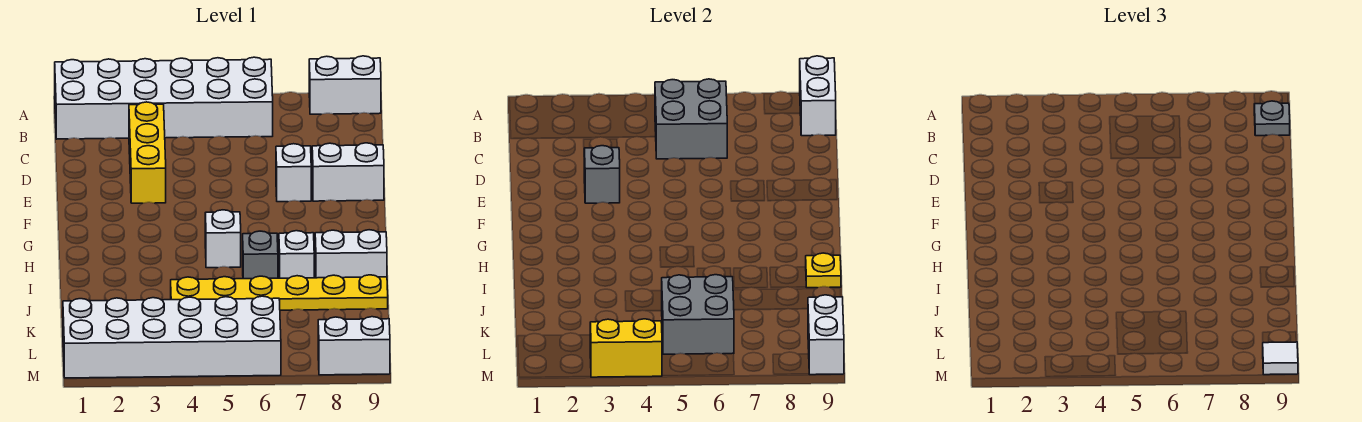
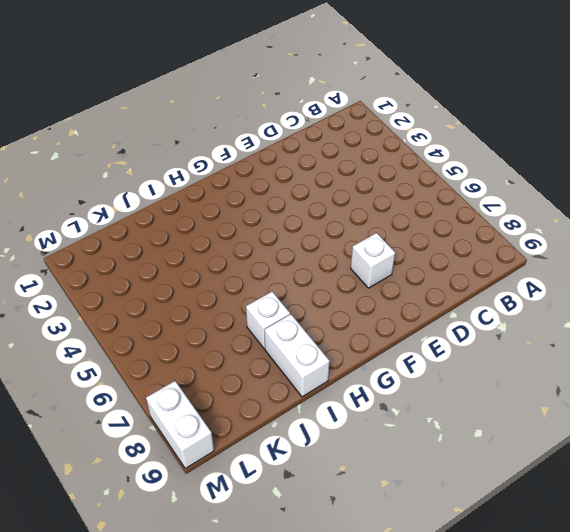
none -> white brick A1:B6 level 1
none -> white brick A8:A9 level 1
none -> yellow brick C3:E3 level 1

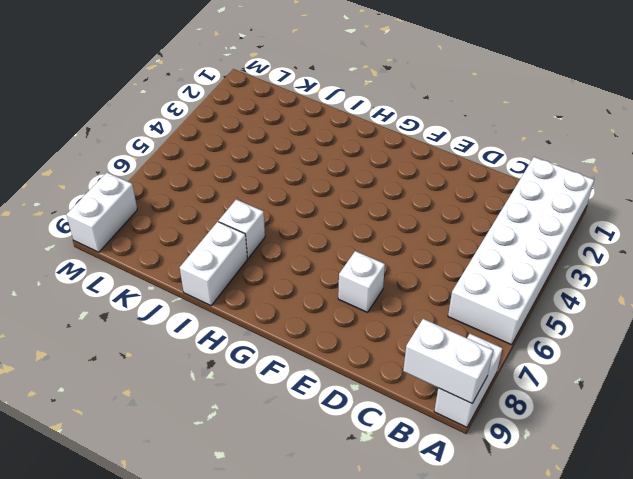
none -> yellow brick C3:E3 level 1
none -> white brick E8:E9 level 1
none -> white brick H5 level 1

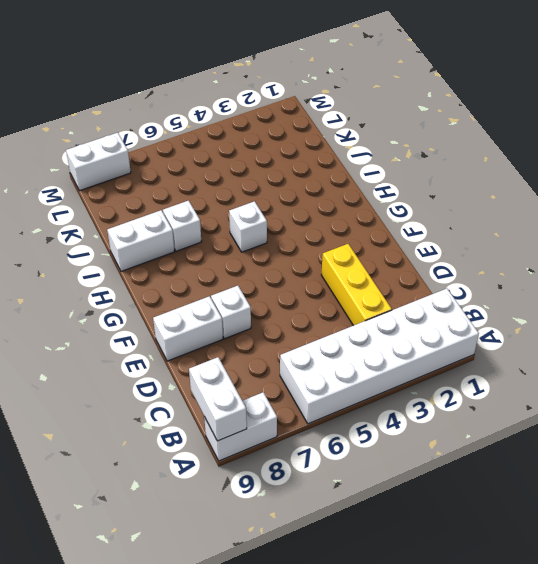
none -> grey brick I6 level 1
none -> yellow plate J4:J9 level 1
none -> white brick L1:M6 level 1

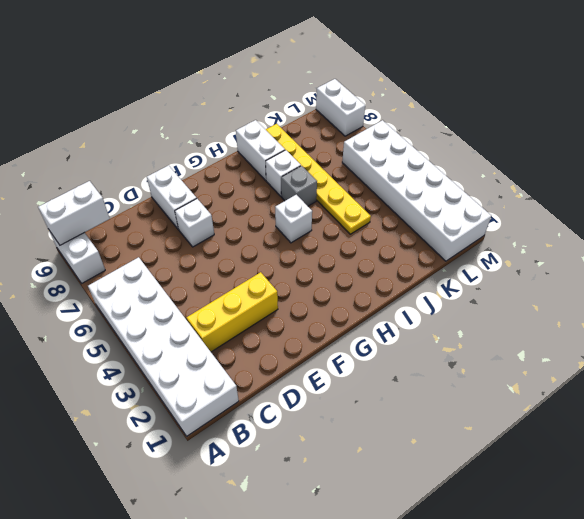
none -> grey brick B5:C6 level 2
none -> grey brick E3 level 2
none -> yellow plate I9 level 2

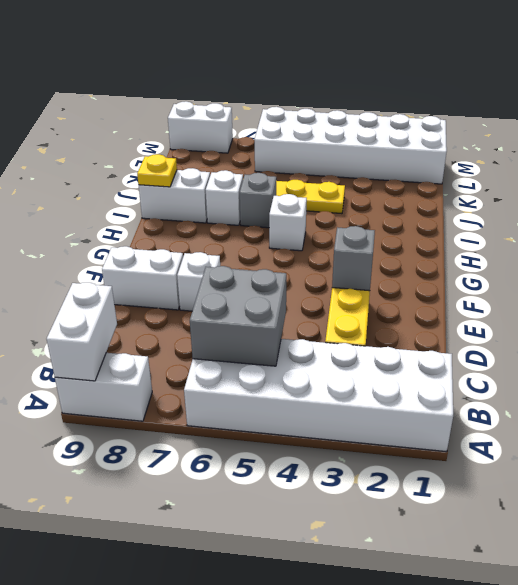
none -> grey brick K5:L6 level 2
none -> white brick L9:M9 level 2
none -> yellow brick M3:M4 level 2

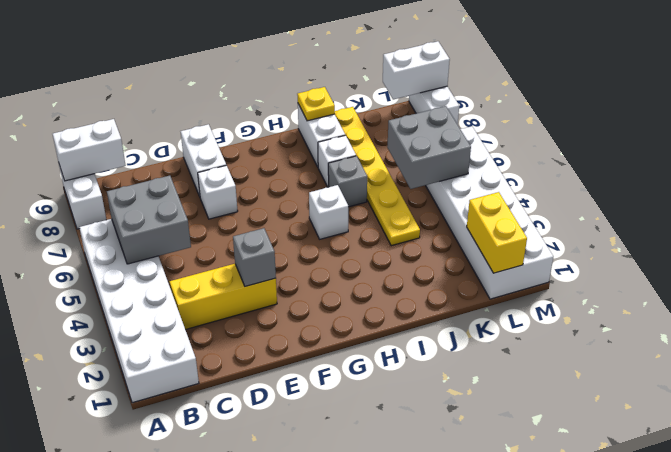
yellow brick L1:L2 level 2 -> yellow brick M3:M4 level 2
none -> grey plate B9 level 3
none -> white tile M9 level 3

